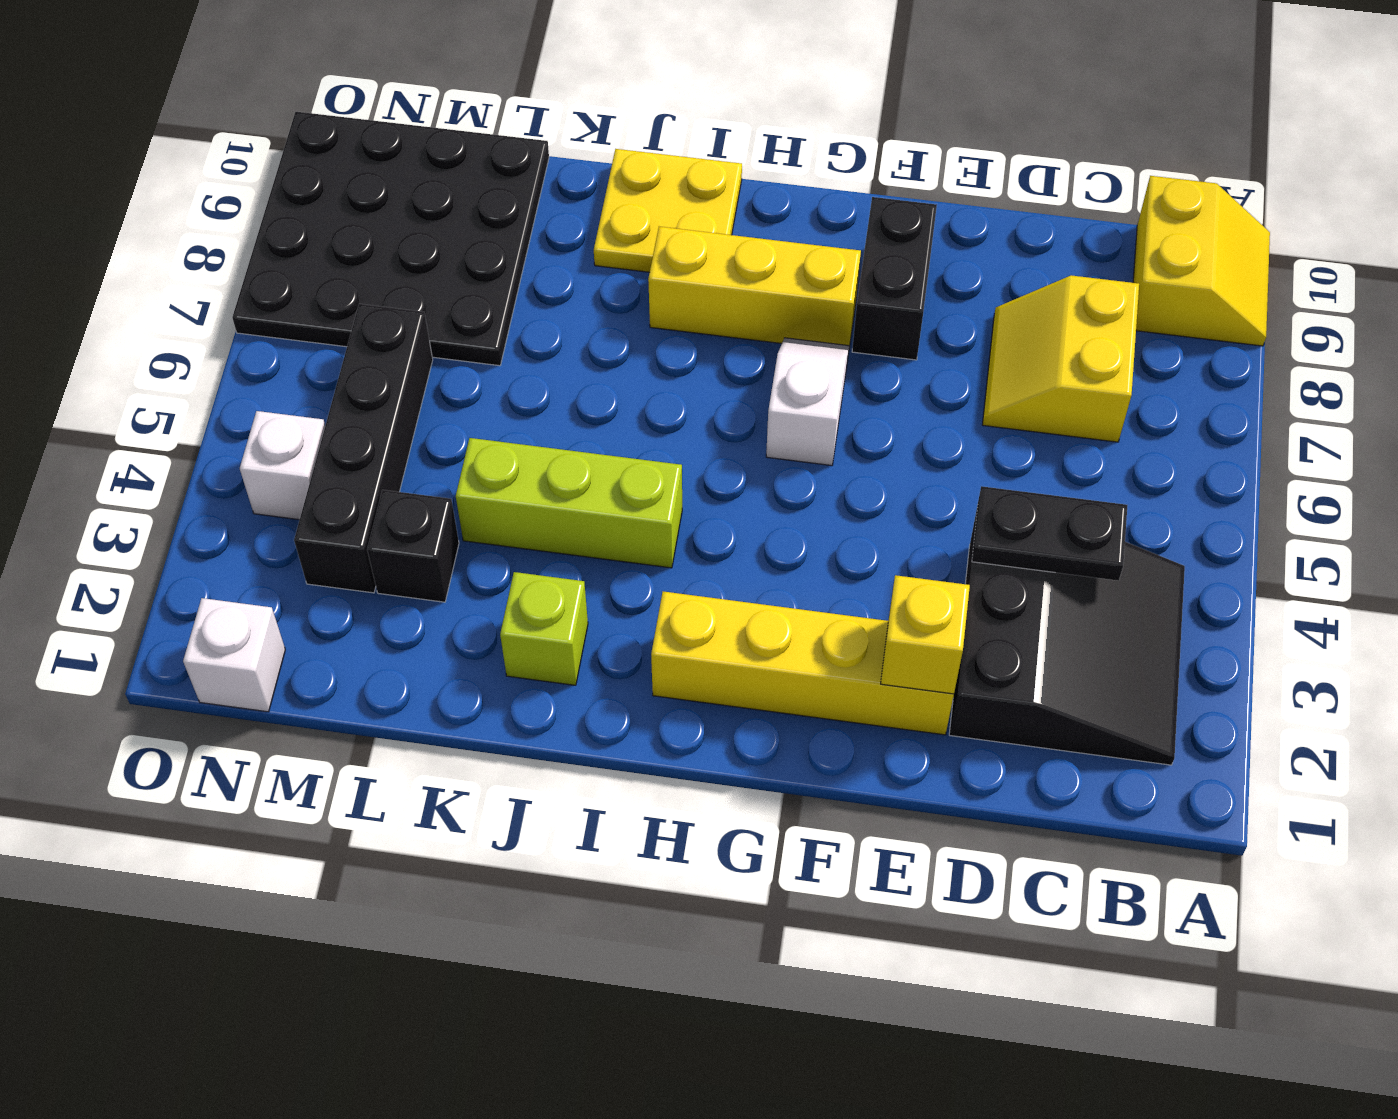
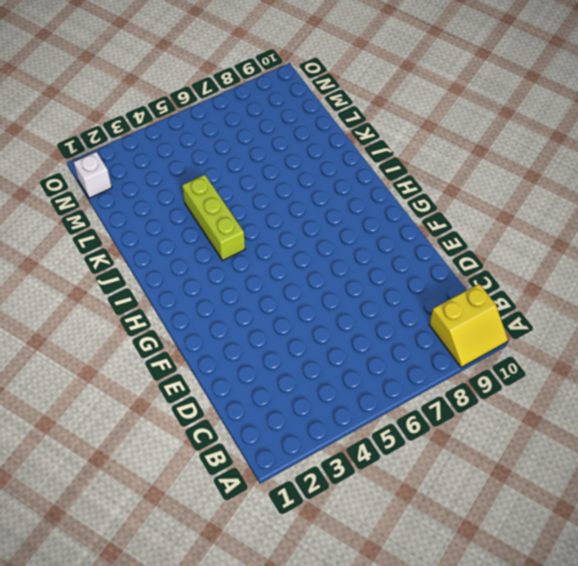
none -> black slope B2:D4 level 1 top D
none -> yellow slope C7:D8 level 1 top C
none -> yellow brick E2:H2 level 1

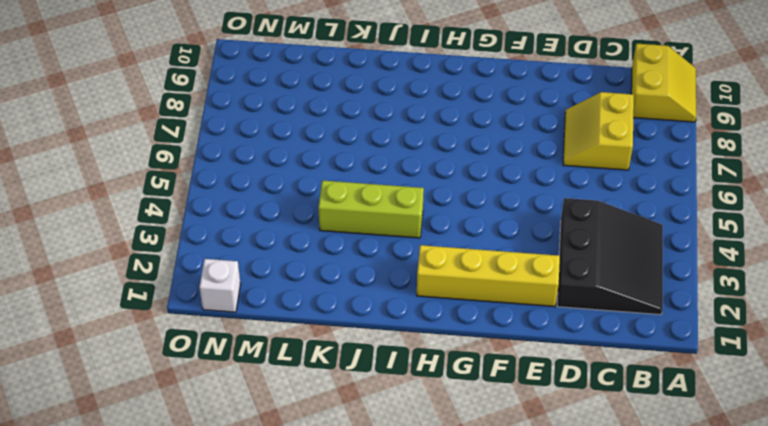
none -> black brick F8:F9 level 1
none -> white slope G6:G7 level 1 top 6
none -> yellow brick G8:I8 level 1

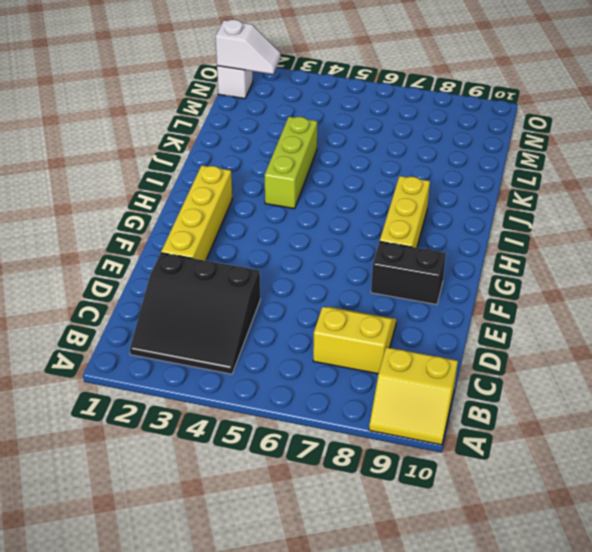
white slope N1:N2 level 2 top 1 -> white slope G6:G7 level 1 top 6
none -> yellow plate I9:J10 level 1
none -> lime brick J2 level 1
none -> black brick L3 level 1

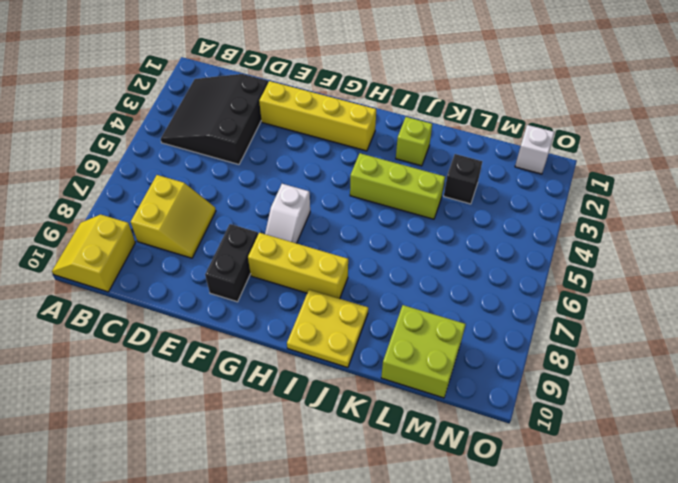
lime brick L9:M10 level 1 -> black plate L7:O10 level 1
none -> black brick M3:M6 level 1
none -> white brick N4 level 1
none -> black plate C4:D4 level 2

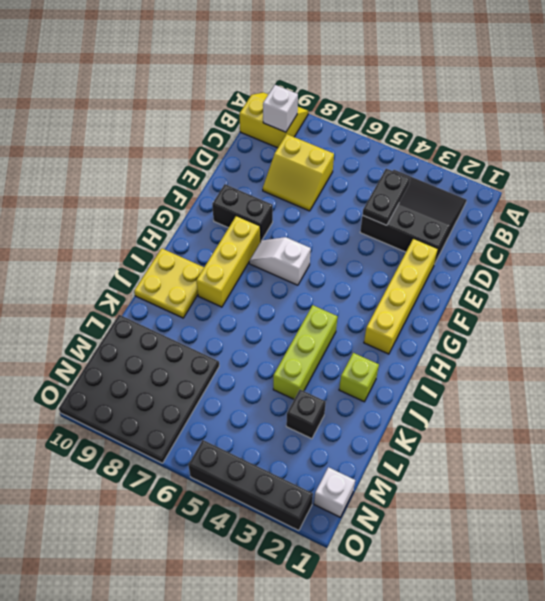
white brick B9 level 2 -> white brick N4 level 1
black brick O2:O5 level 1 -> black brick M3:M6 level 1
none -> yellow brick E2 level 2

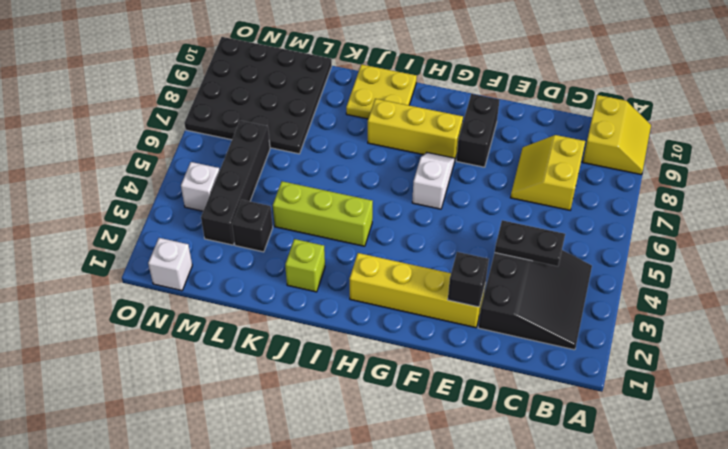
black brick E2 level 2 -> yellow brick E2 level 2

